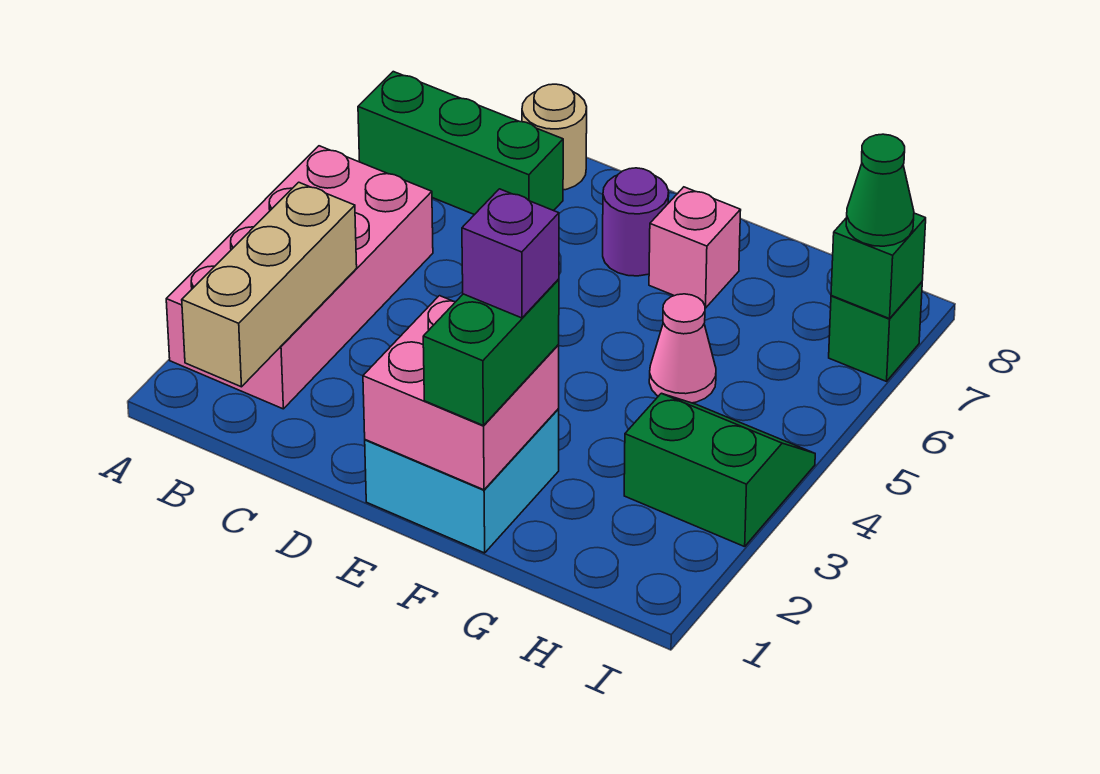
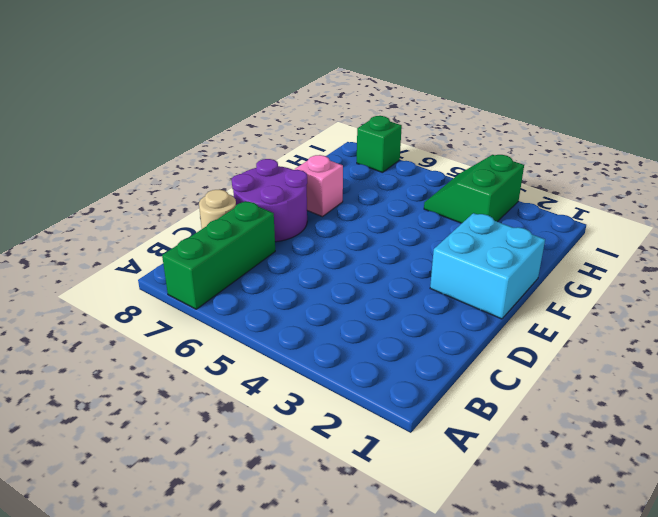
purple round brick D7:E8 level 1 -> purple round brick E7 level 1
none -> pink brick A2:B5 level 1
none -> pink cone G5 level 1
none -> tan brick B1:B3 level 2

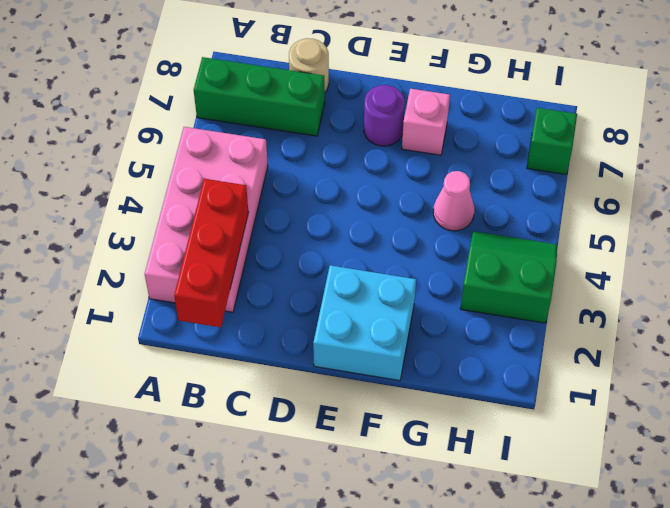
red brick B1:B3 level 2 -> tan brick B1:B3 level 2
none -> pink brick E1:F2 level 2
none -> green brick I7 level 2
none -> green brick F1:F2 level 3

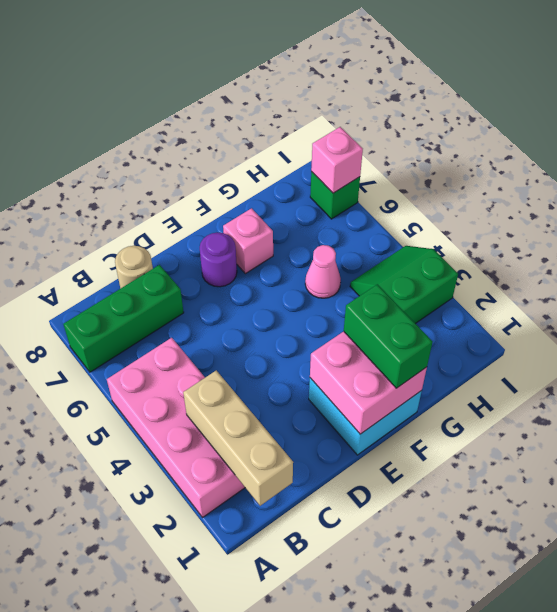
pink brick I7 level 2 -> green brick I7 level 2
none -> green cone I7 level 3
none -> purple brick F2 level 4

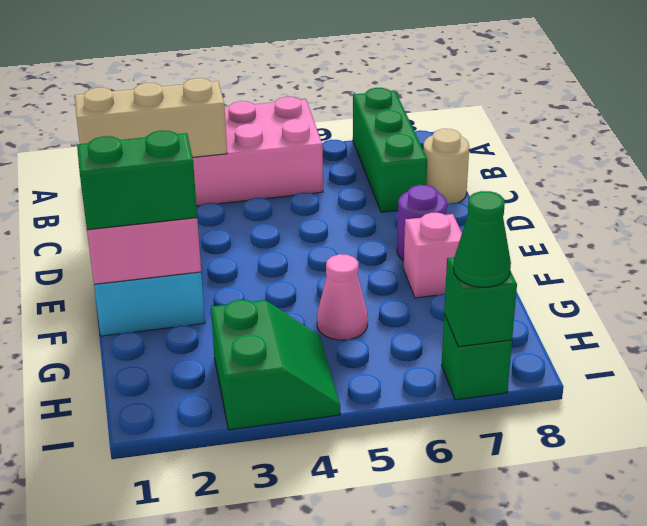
none -> purple brick F2 level 4

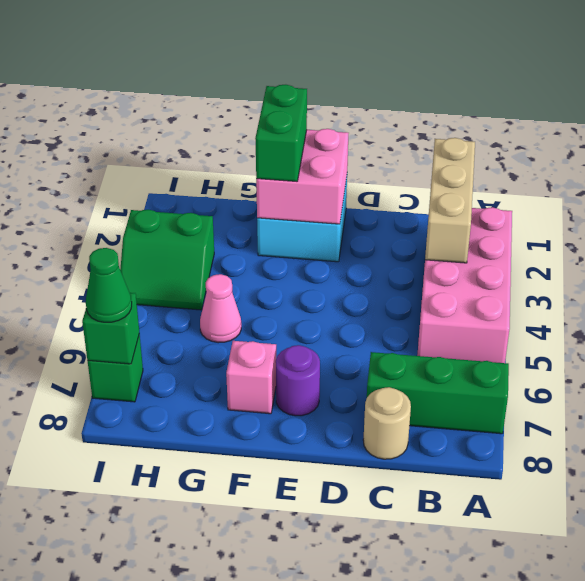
none -> purple brick F2 level 4

